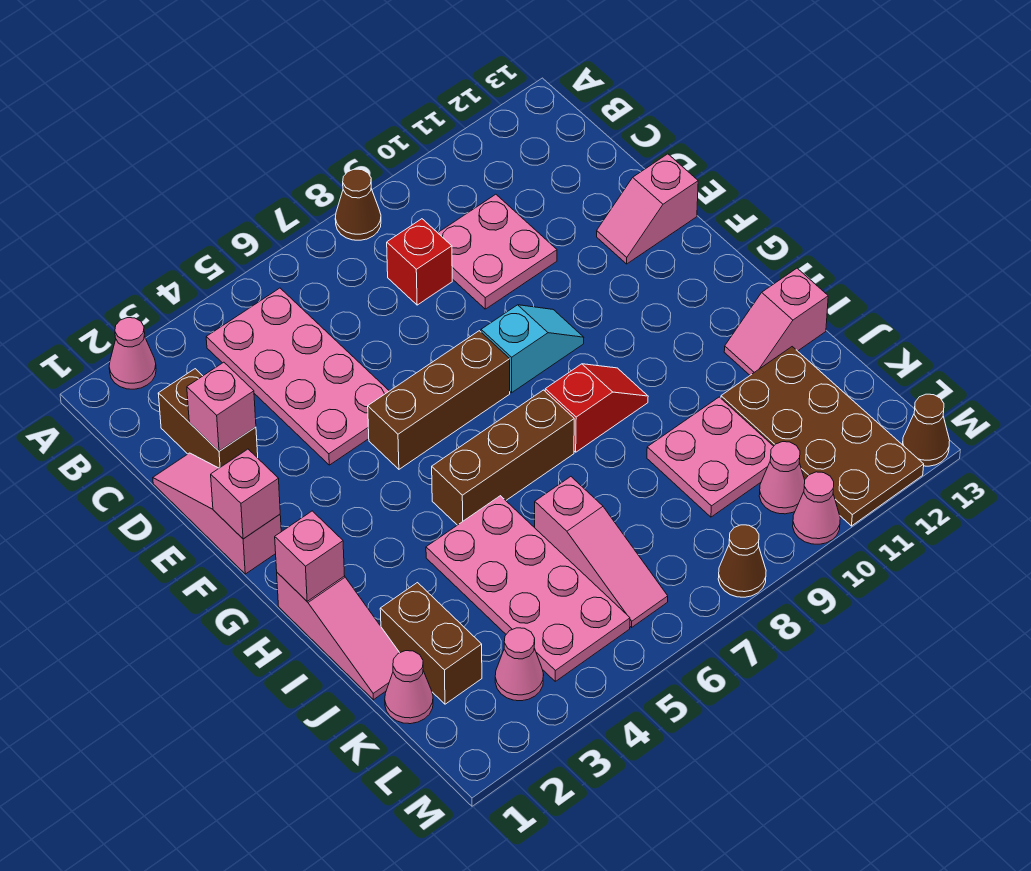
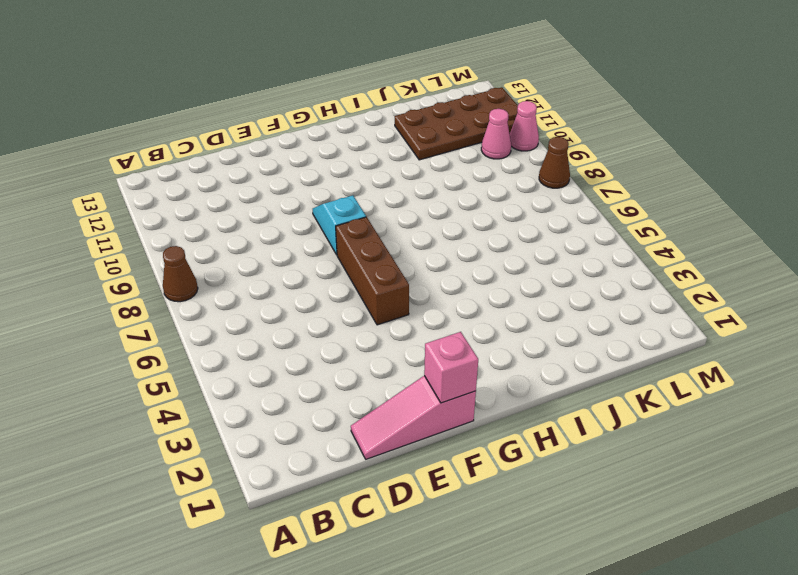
none -> pink cone A2 level 1
none -> pink plate B4:E5 level 1
none -> brown brick C2:D2 level 1

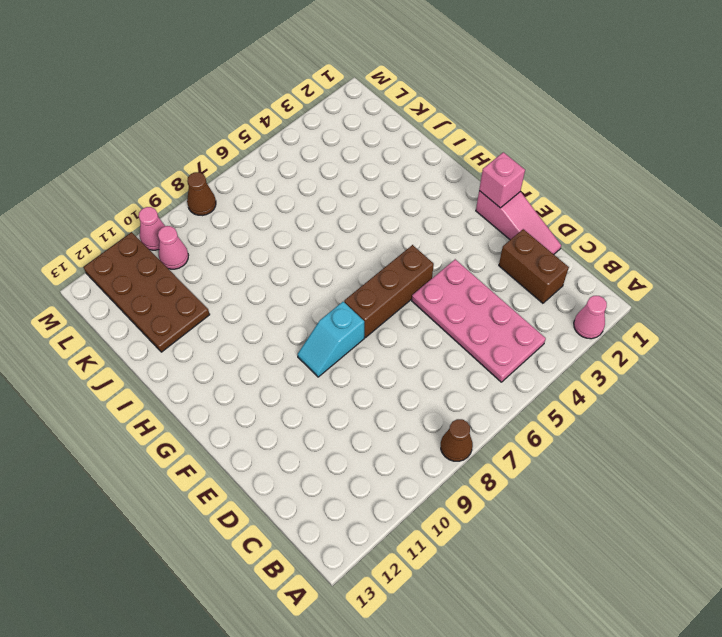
none -> red brick C8 level 1
none -> pink plate C9:D10 level 1
none -> pink slope E12:E13 level 1 top 13

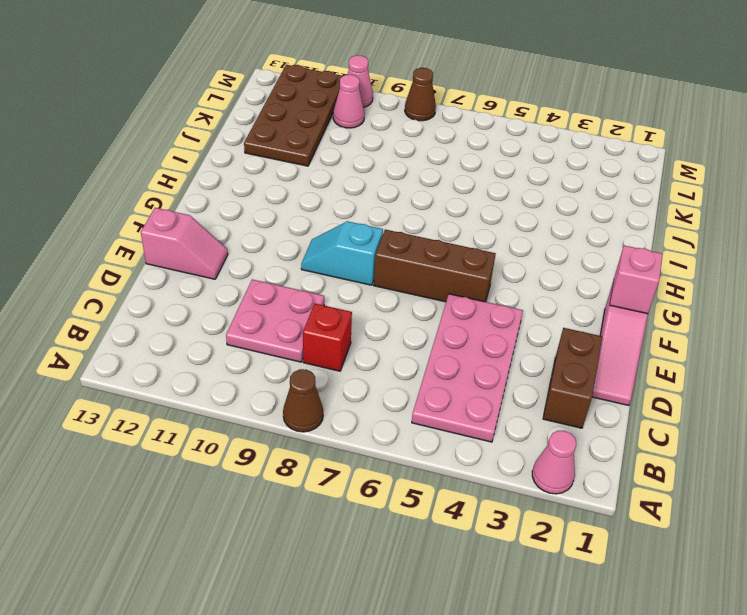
none -> pink slope H1:J1 level 1 top H
none -> brown brick H5:H7 level 1
none -> red slope H8:H9 level 1 top 8

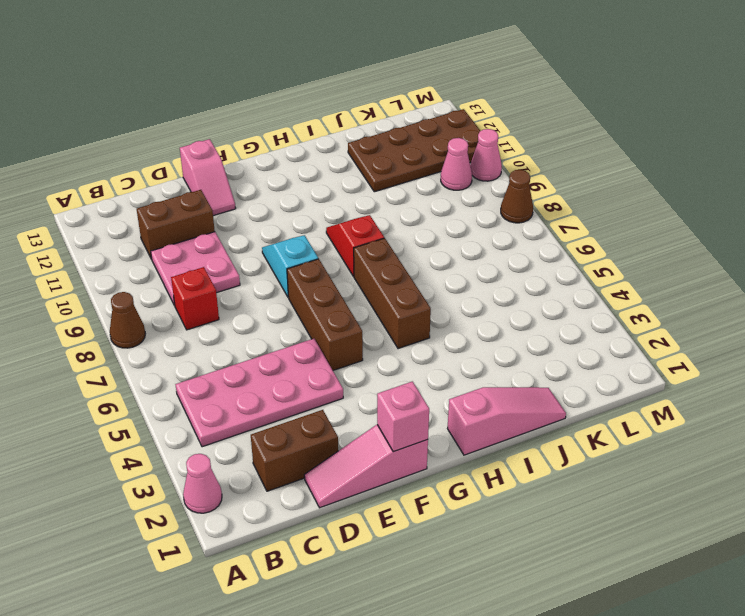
brown brick C11:D11 level 1 -> brown brick J2:K2 level 1
none -> pink plate I4:L5 level 1
none -> pink slope I12:I13 level 1 top 13
none -> pink slope J6:L6 level 1 top J

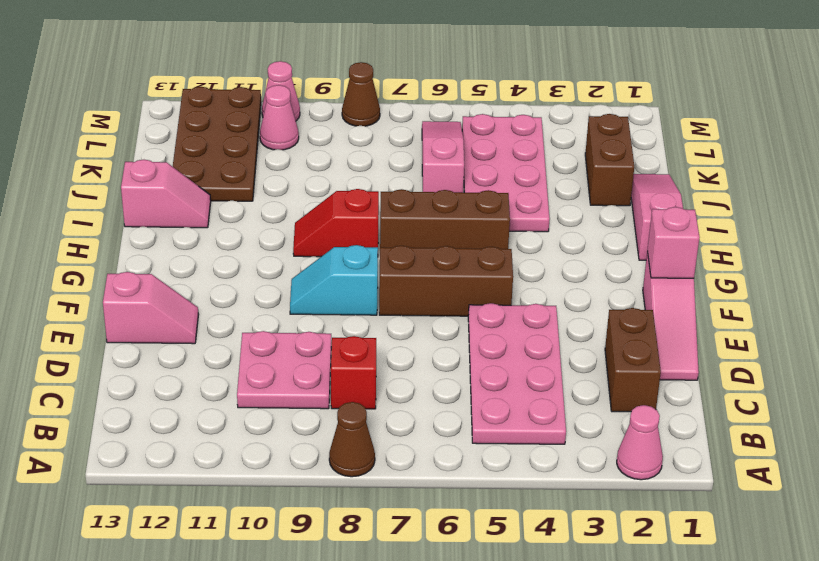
none -> pink plate J9:K10 level 1
none -> pink cone K1 level 1
none -> pink cone L3 level 1

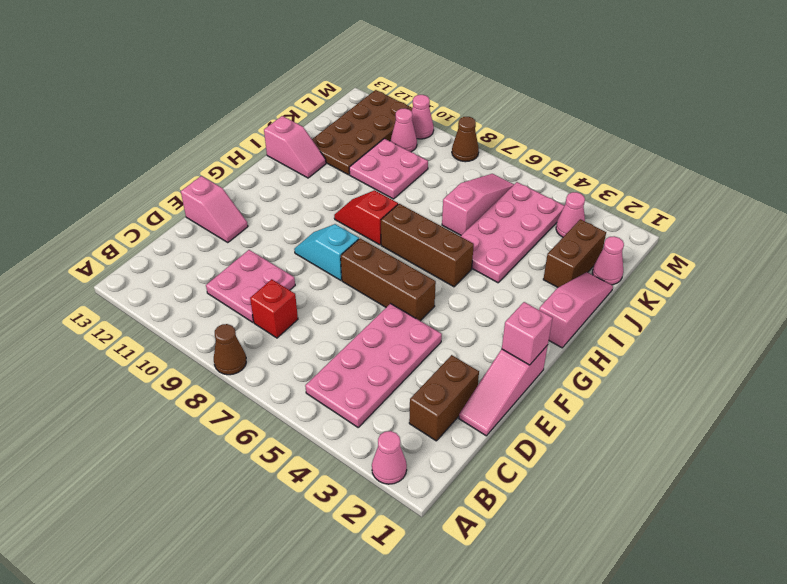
none -> brown cone M13 level 1
none -> pink brick D2 level 2
none -> pink brick H1 level 2

